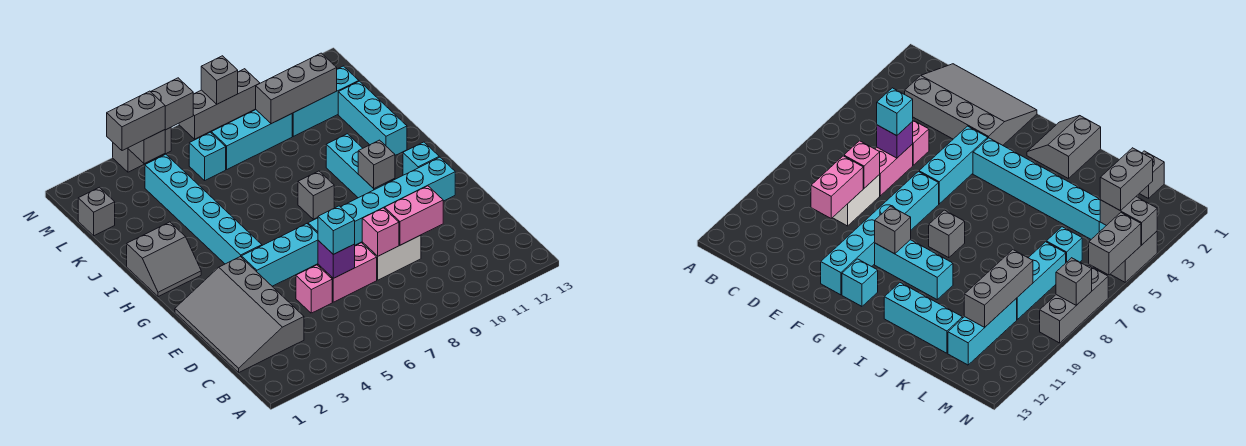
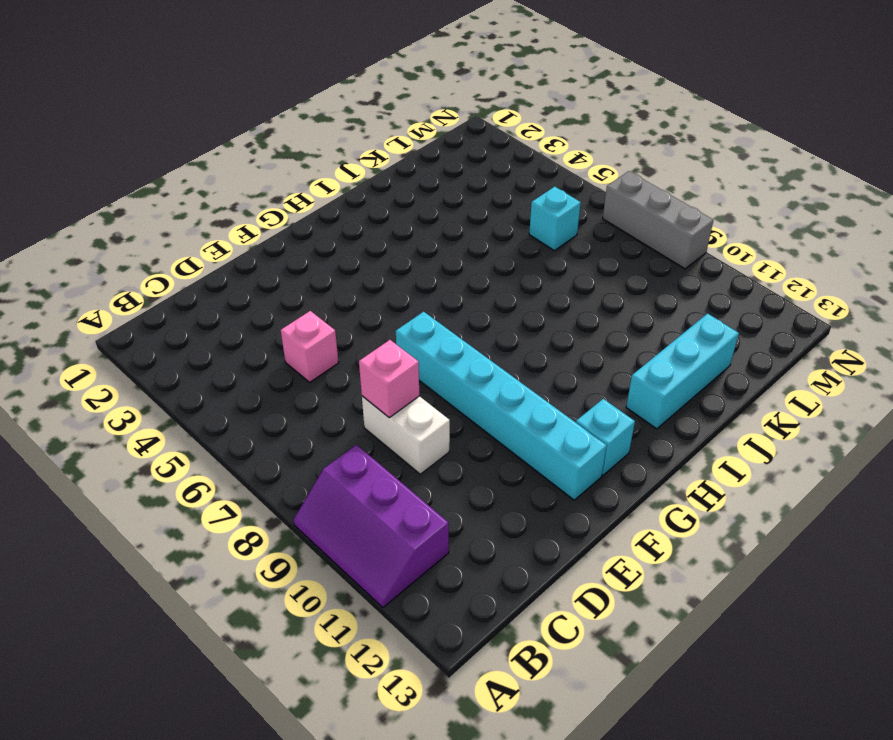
purple slope A9:B11 level 1 top B -> none
none -> grey slope C1:F3 level 1 top 3
none -> pink brick D6:D7 level 1
none -> cyan brick F4:F6 level 1

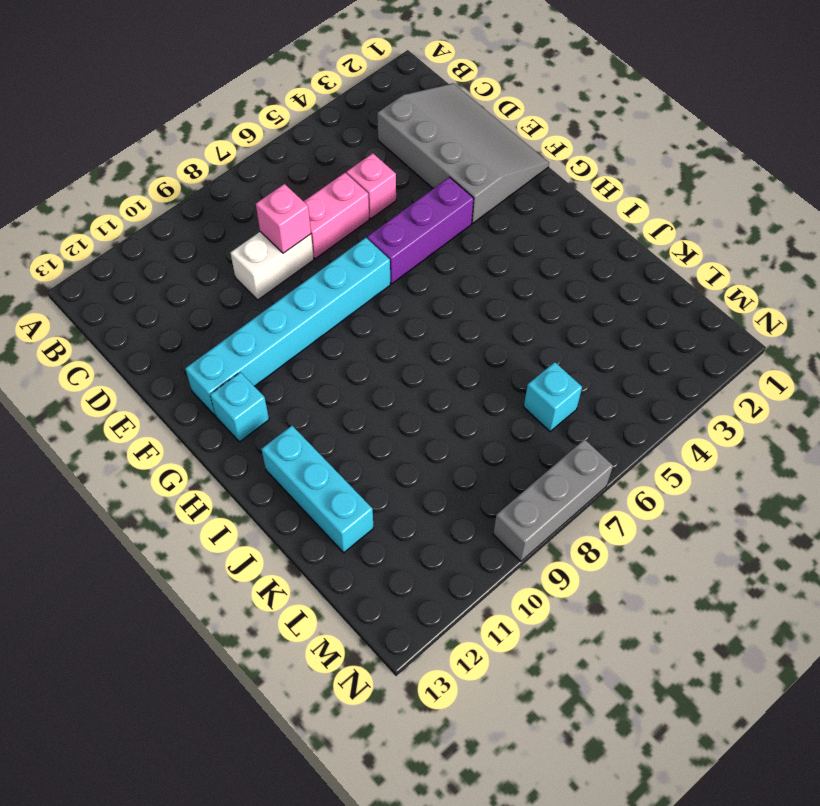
purple brick F4:F6 level 1 -> cyan brick F4:F6 level 1
none -> cyan brick G4:L4 level 1
none -> cyan brick G10:I10 level 1
none -> grey slope H1:I2 level 1 top I

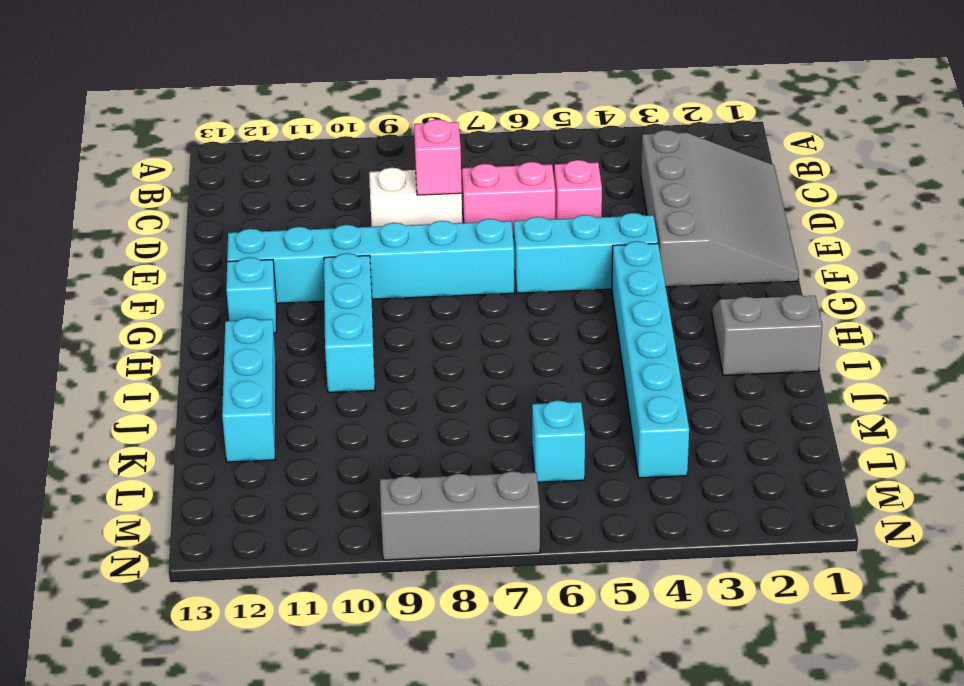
none -> grey brick H8 level 1
none -> grey brick L1 level 1
none -> cyan brick L7:L9 level 1

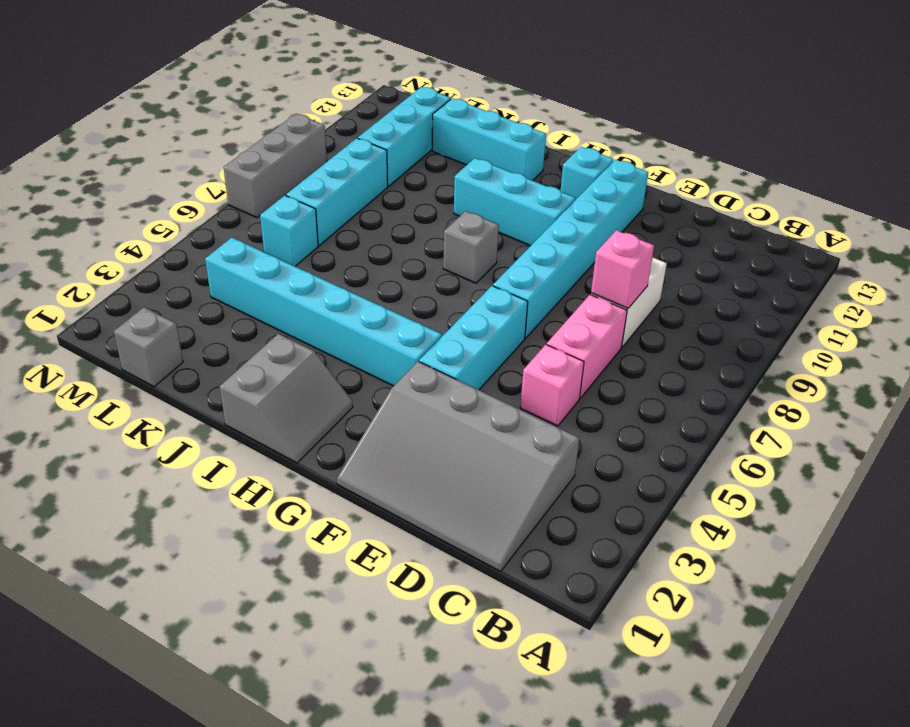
none -> grey brick N4:N5 level 1
none -> purple brick D6 level 2
none -> pink brick D9:D10 level 2

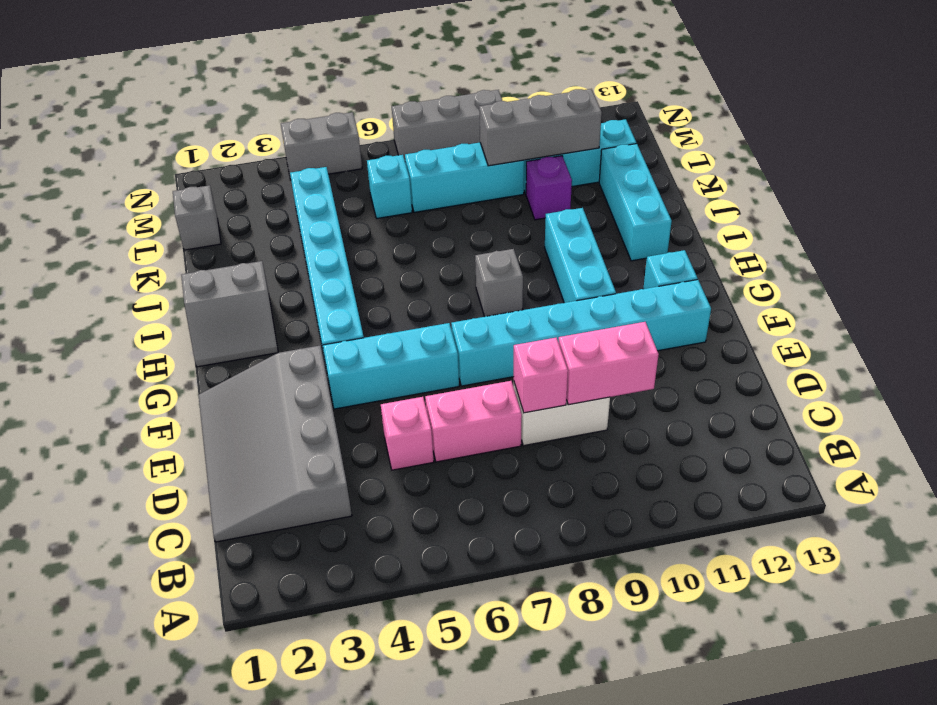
purple brick K10 level 1 -> purple brick D6 level 2
none -> grey brick G10 level 2
none -> grey brick M4:N4 level 2
none -> grey brick N5:N6 level 2

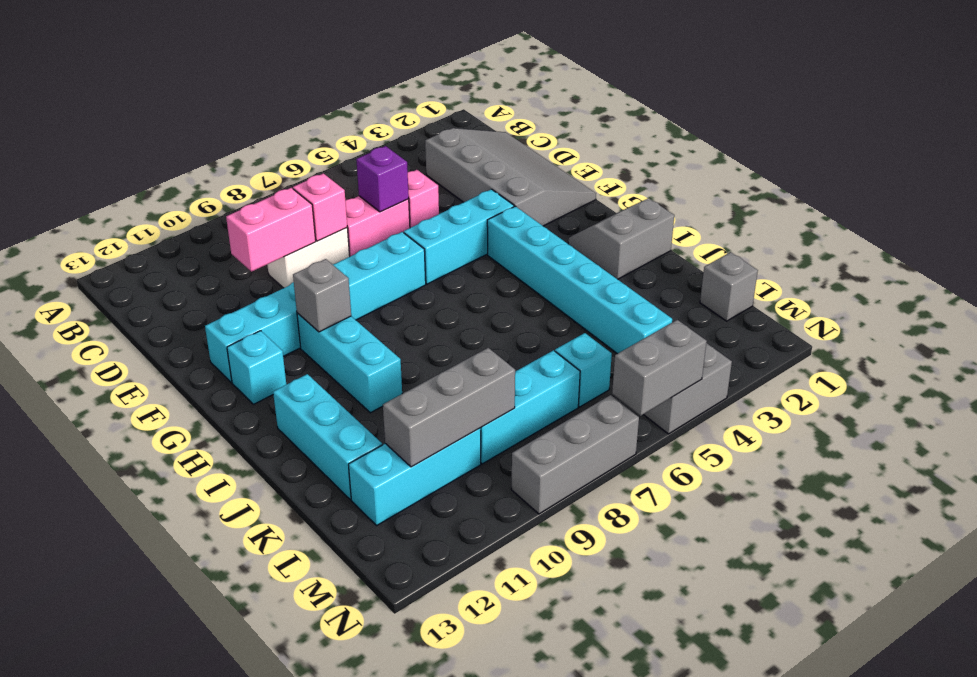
none -> grey brick H8 level 1
none -> grey brick M4:N4 level 2
none -> grey brick N8 level 2

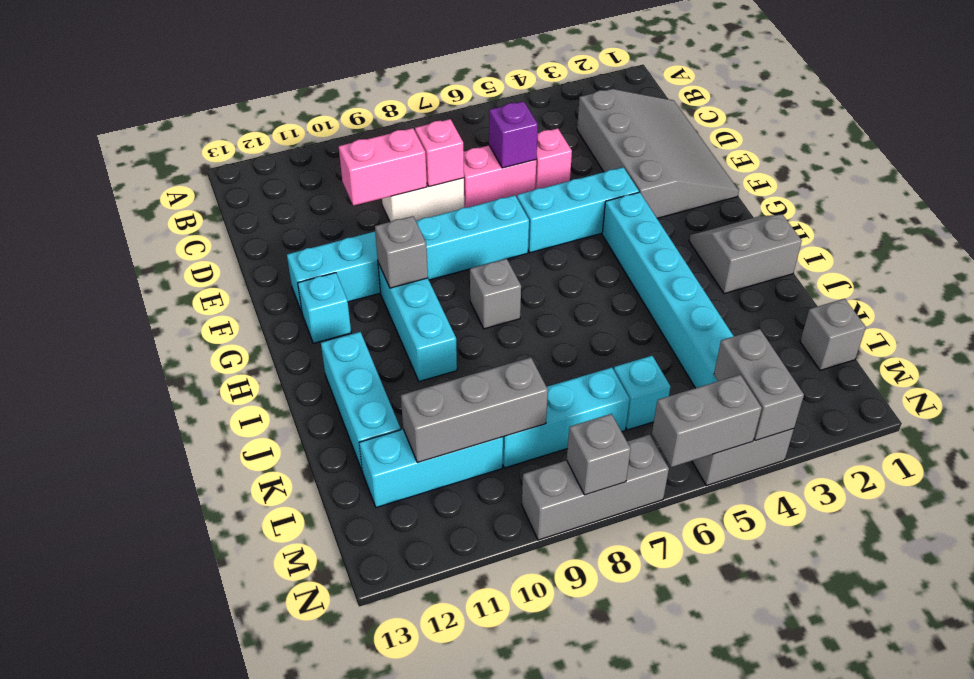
none -> cyan brick D6 level 3
none -> grey brick M3:M4 level 3

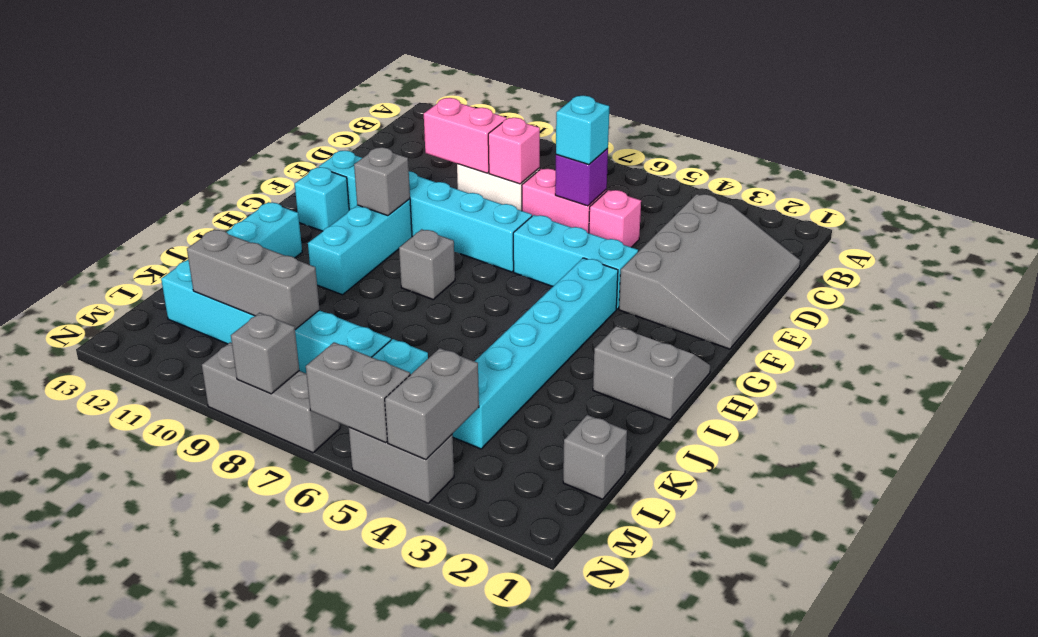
none -> grey brick M3:M4 level 3

